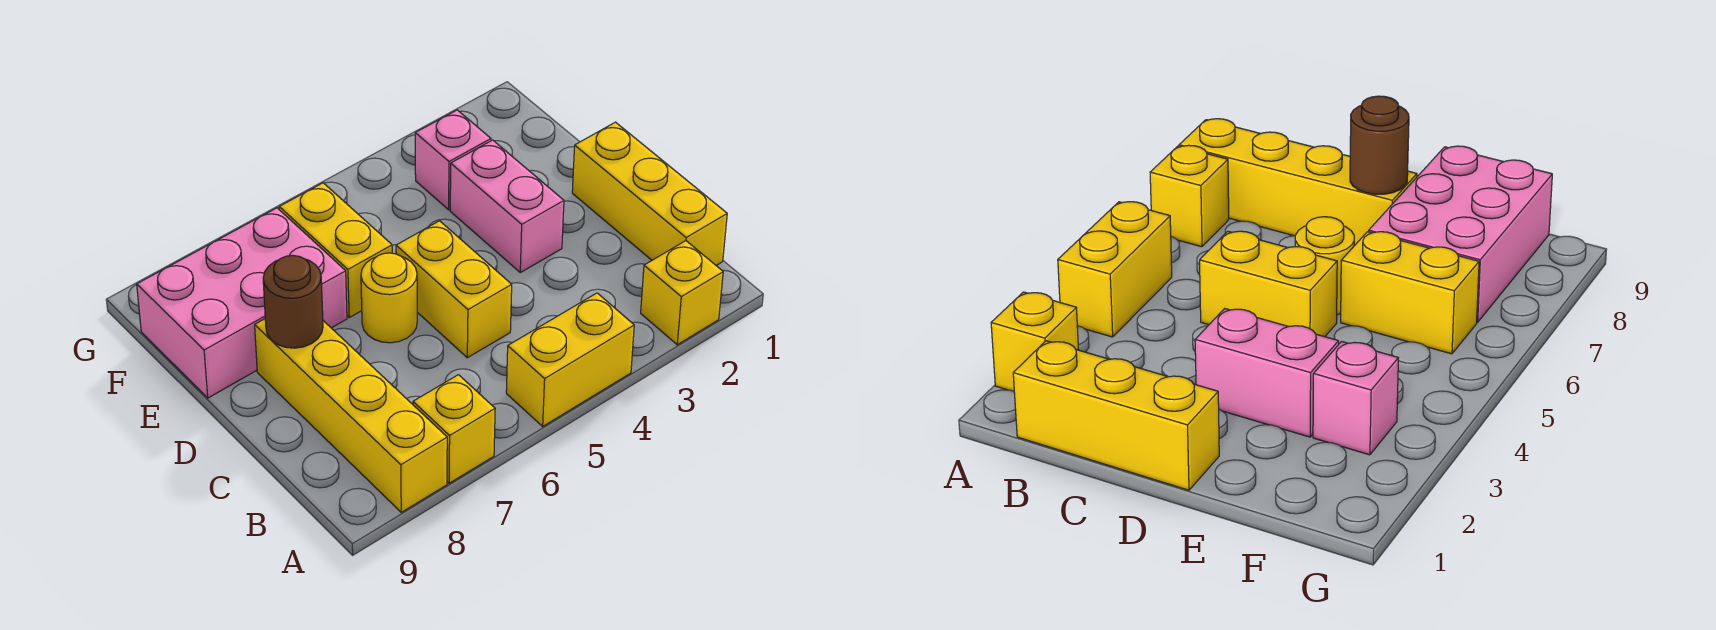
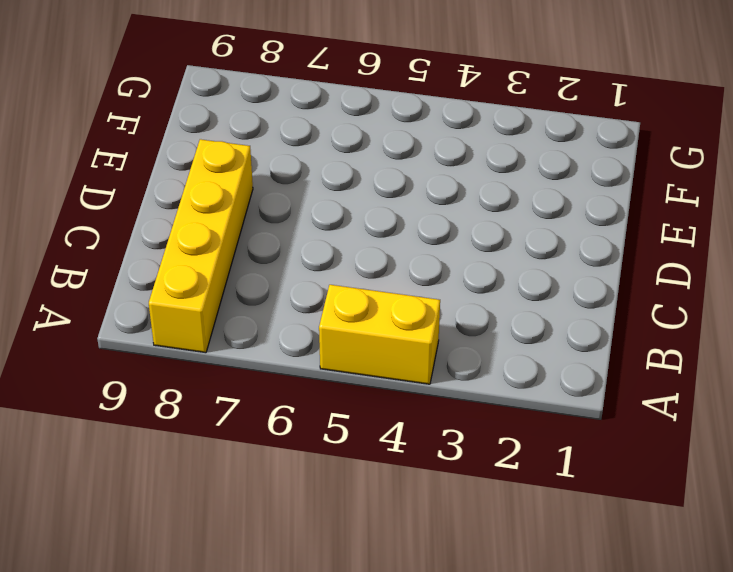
none -> yellow brick A2 level 1
none -> yellow brick A7 level 1
none -> yellow brick B1:D1 level 1

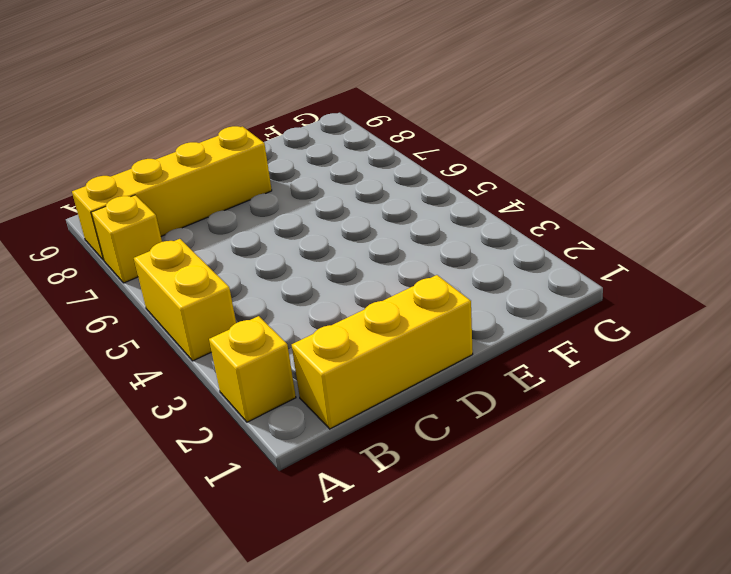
none -> yellow brick C5:D5 level 1
none -> pink brick D3:E3 level 1
none -> yellow round brick D6 level 1

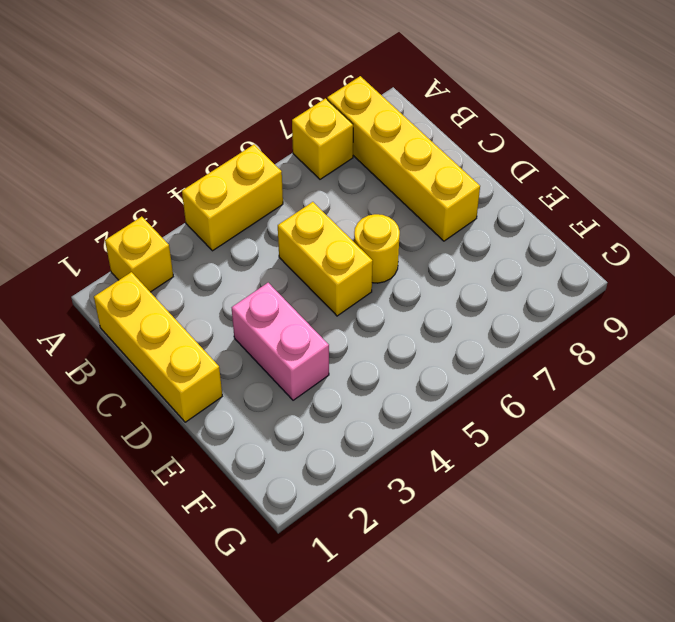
none -> yellow brick E6:F6 level 1
none -> pink brick E7:F9 level 1
none -> pink brick F3 level 1

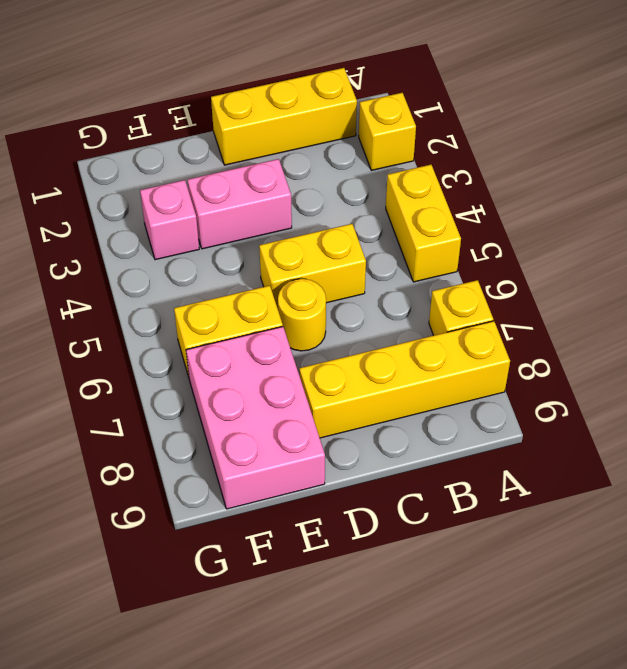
none -> brown round brick D8 level 2

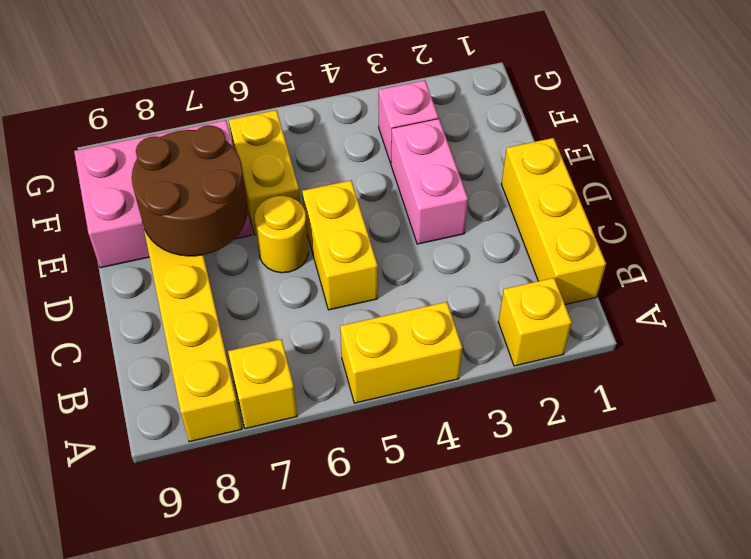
brown round brick D7:E8 level 2 -> brown round brick D8 level 2

